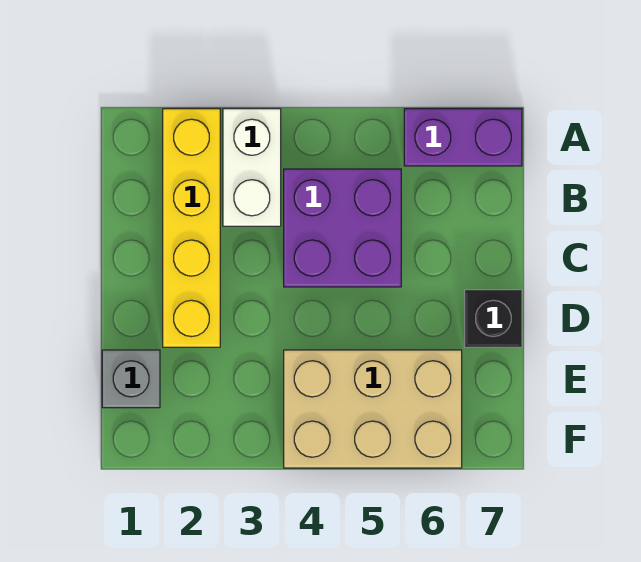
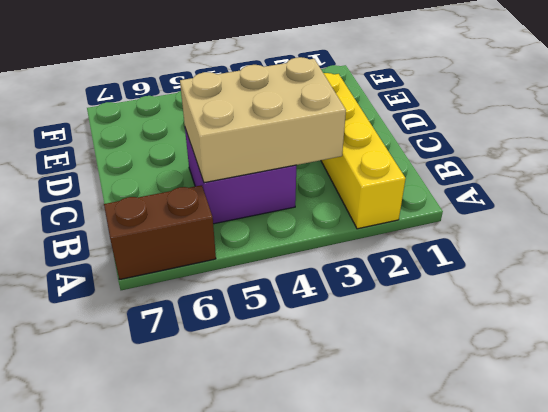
brown brick A6:A7 level 1 -> purple brick A6:A7 level 1
tan brick B3:C5 level 2 -> tan brick E4:F6 level 1
none -> white brick A3:B3 level 1
none -> black brick D7 level 1

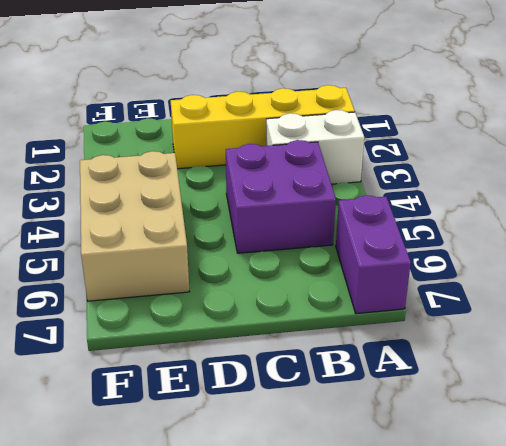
none -> black brick D7 level 1
none -> grey brick E1 level 1

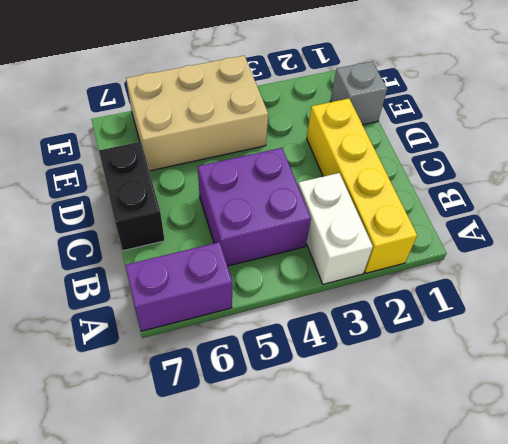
black brick C7:D7 level 1 -> black brick D7 level 1

